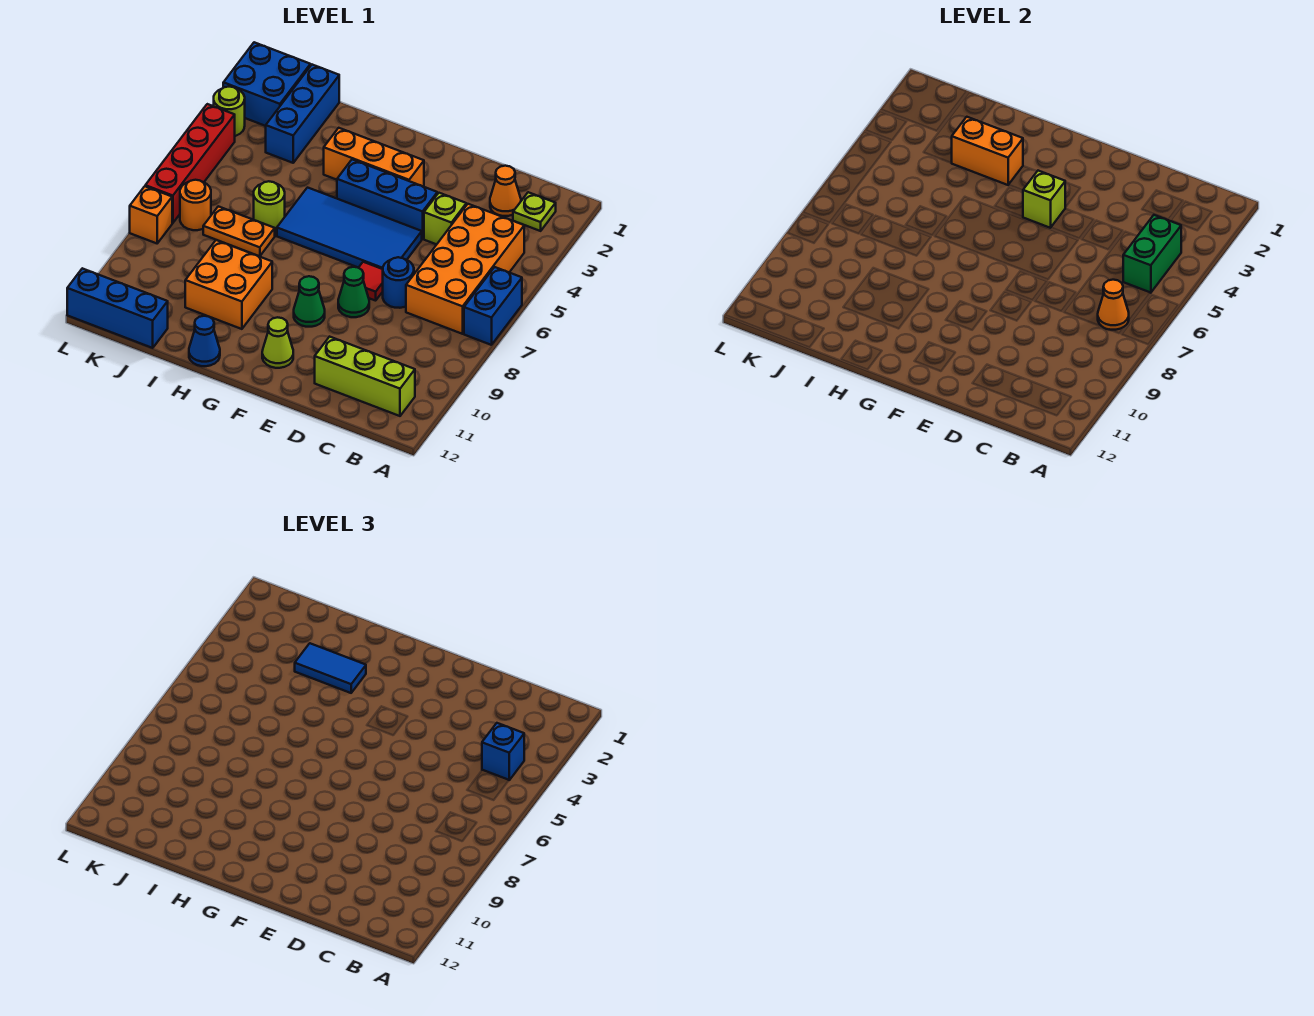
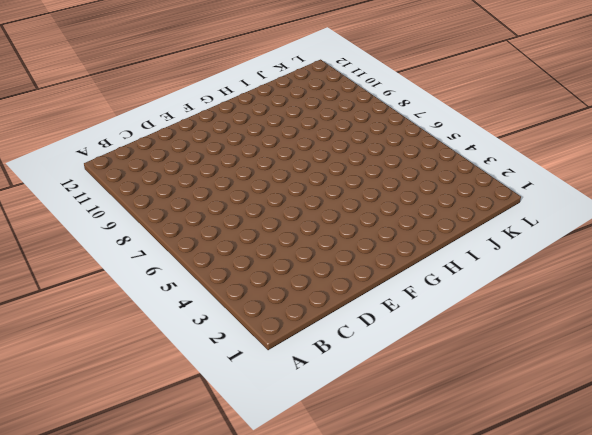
none -> blue brick A6:A7 level 1
none -> lime plate B2 level 1
none -> orange brick B4:C7 level 1
none -> lime brick B11:D11 level 1

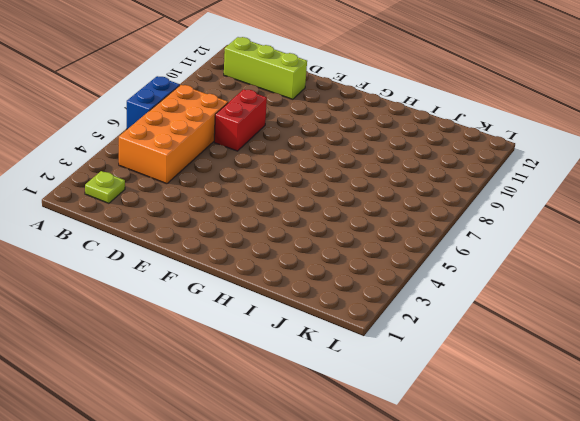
red brick D7:D8 level 1 -> blue round brick D7 level 1
none -> orange cone C2 level 1
none -> lime brick D4 level 1
none -> blue brick E4:G4 level 1
none -> blue tile E5:H6 level 1

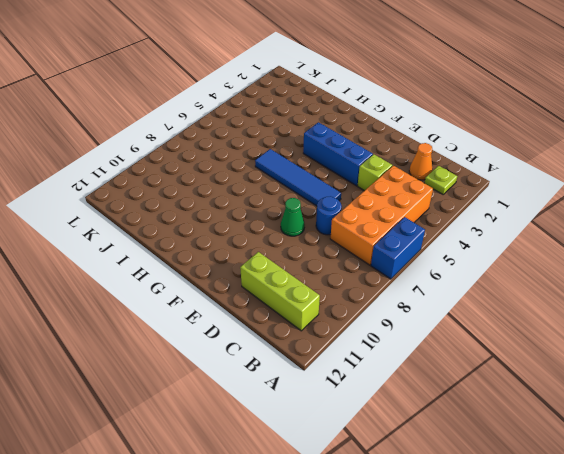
blue tile E6:H6 level 1 -> blue tile E5:H6 level 1
none -> red tile E7 level 1
none -> orange brick F3:H3 level 1
none -> green cone F9 level 1
none -> lime cone F11 level 1

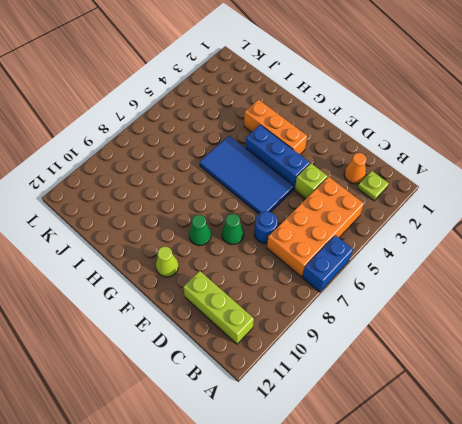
none -> red tile E7 level 1
none -> orange brick H9:I10 level 1
none -> blue cone H12 level 1
none -> lime round brick I6 level 1

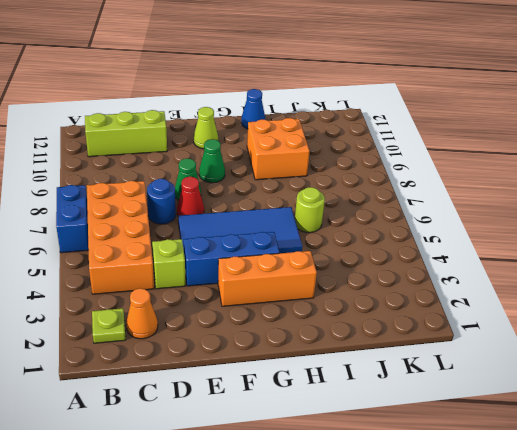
red cone E7 level 1 -> red tile E7 level 1
none -> orange plate I7:J7 level 1
none -> blue brick J1:J3 level 1
none -> blue brick J12:L12 level 1
none -> blue brick K1:L2 level 1

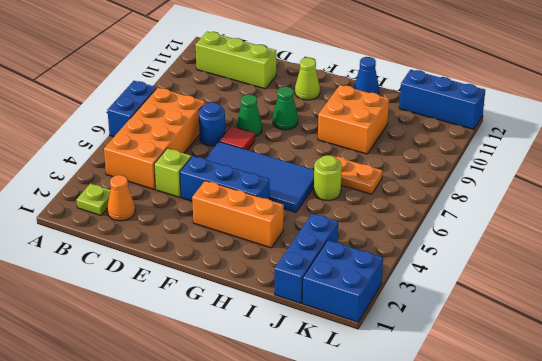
none -> orange round brick K7 level 1
none -> lime round brick L3 level 1
none -> red brick L4:L7 level 1
none -> orange brick L8 level 1

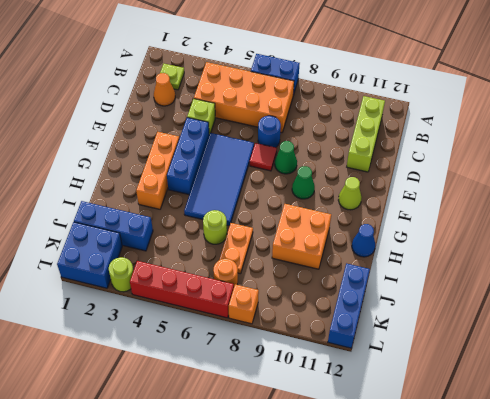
none -> green brick B4:B5 level 2
none -> orange cone B7 level 2
none -> lime brick F4 level 2
none -> orange brick H3:I3 level 2

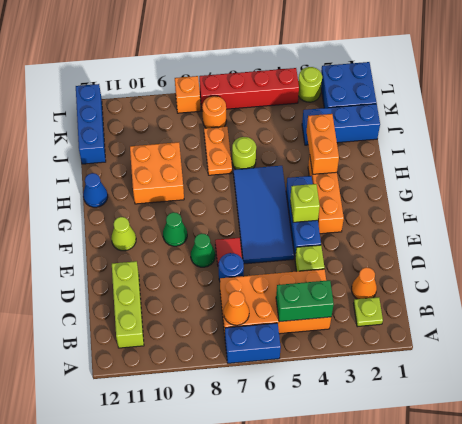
none -> blue brick B4 level 3
none -> blue tile H3:I3 level 3

